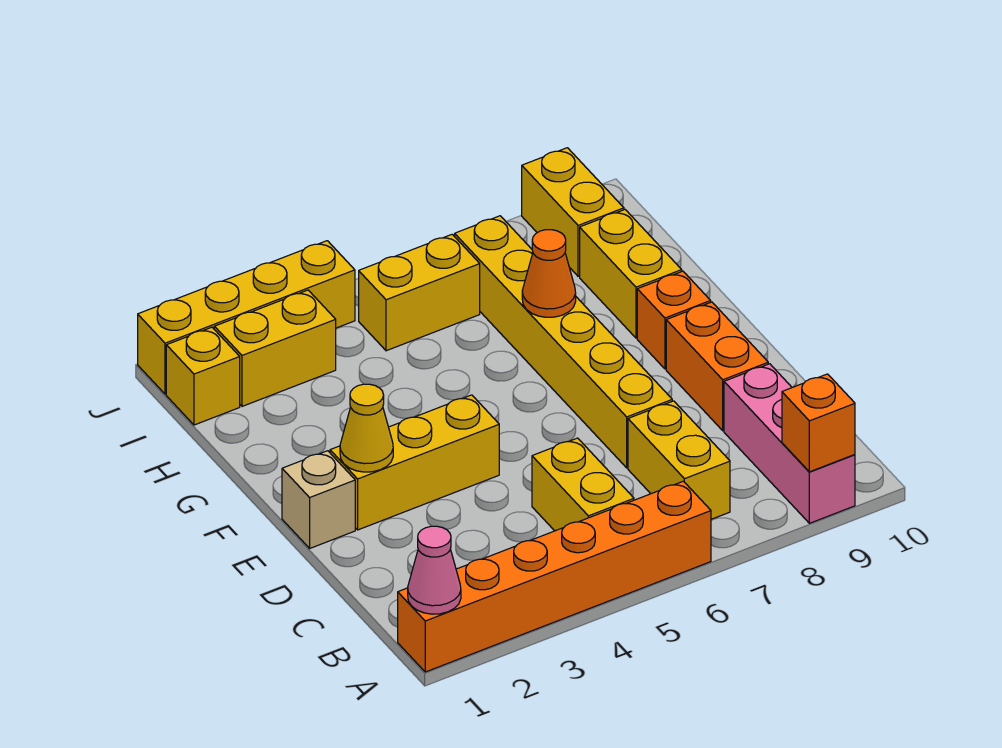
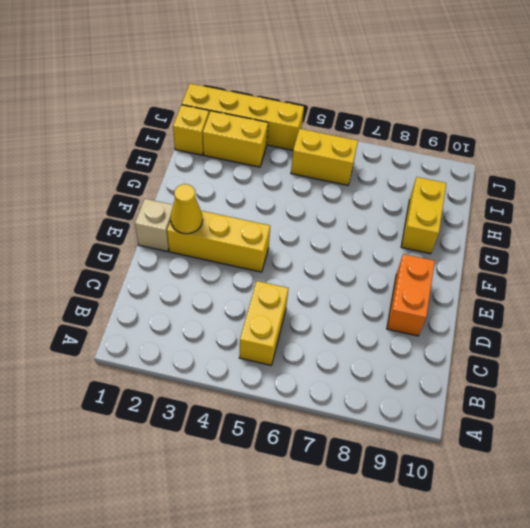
none -> orange brick A1:A6 level 1
none -> pink brick A9:C9 level 1
none -> yellow brick B7:C7 level 1

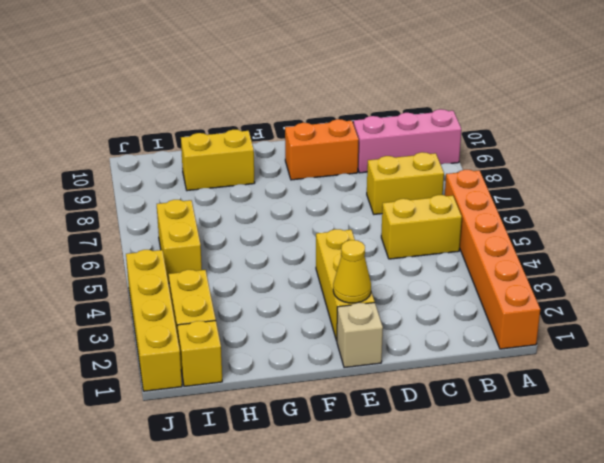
none -> yellow brick D7:I7 level 1
none -> orange brick F9 level 1
none -> yellow brick I9:J9 level 1

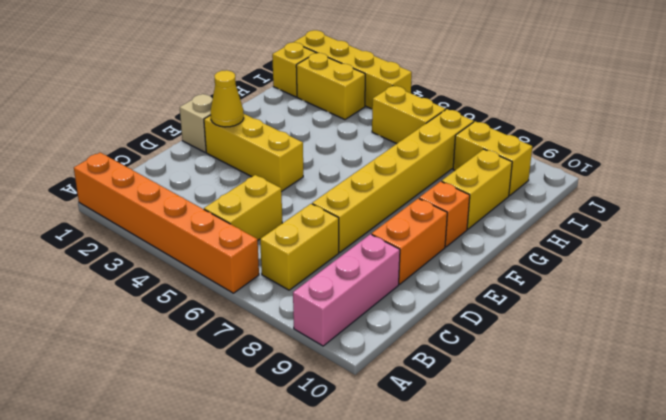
yellow brick I8:I9 level 1 -> yellow brick I9:J9 level 1
none -> pink cone A1 level 2
none -> orange brick A9 level 2
none -> orange cone G7 level 2

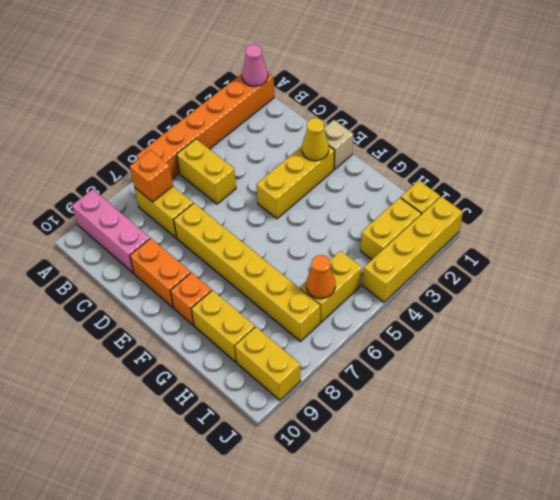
orange brick B7 level 2 -> orange brick A9 level 2
orange cone I6 level 2 -> orange cone G7 level 2

